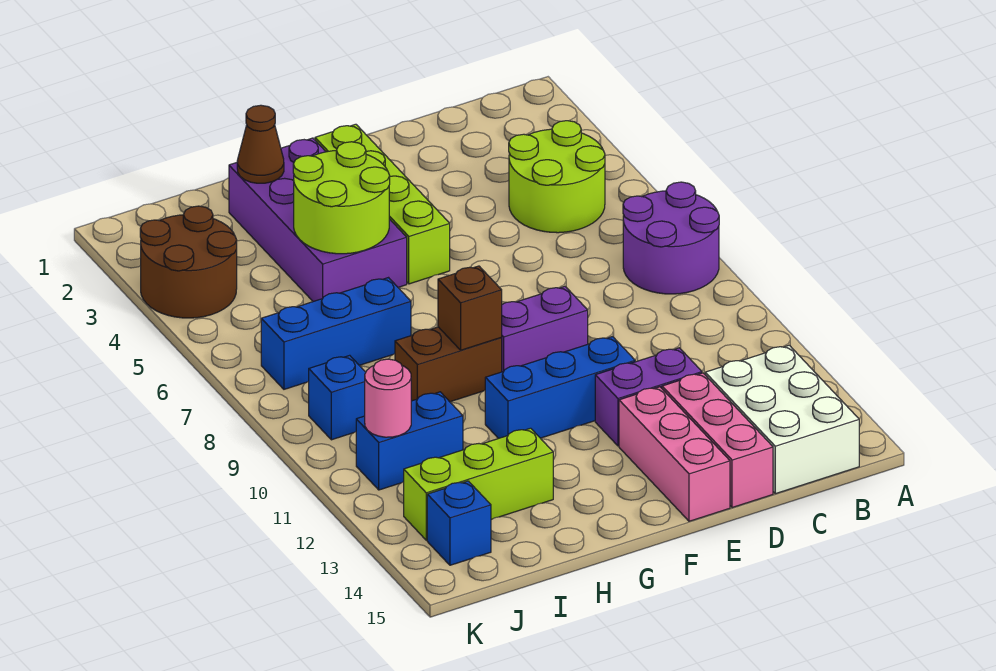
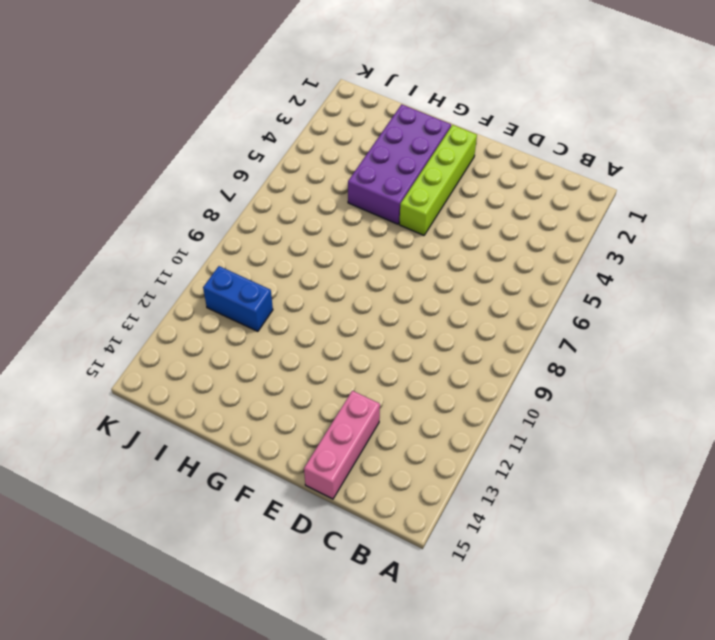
none -> purple round brick A7:B8 level 1
none -> lime round brick B4:C5 level 1
none -> white brick B13:C15 level 1

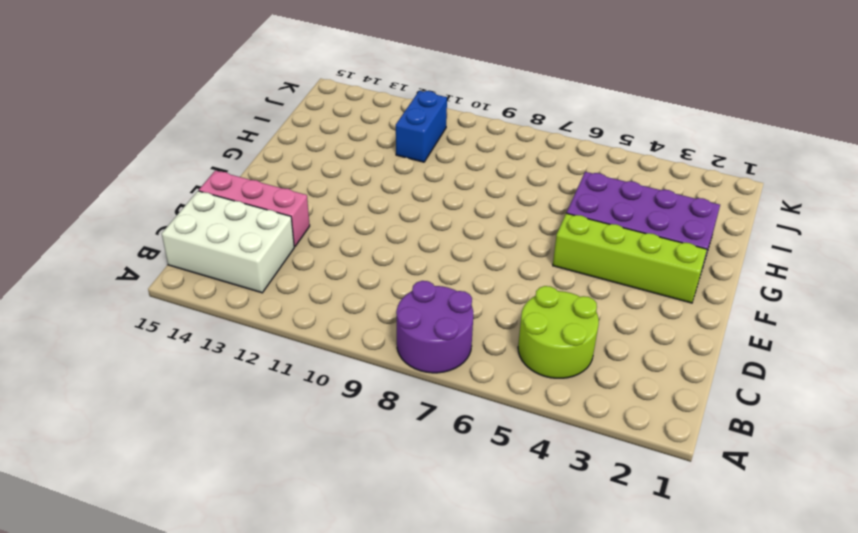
none -> purple brick D12:E12 level 1
none -> purple brick E9:F9 level 1
none -> blue brick E11:G11 level 1

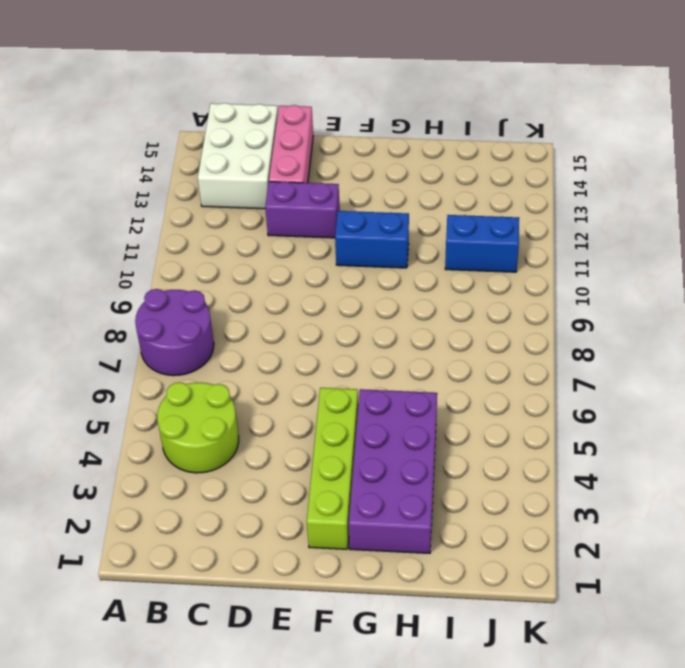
blue brick F11:G11 level 1 -> blue brick E11:G11 level 1
none -> purple brick E9:F9 level 1
none -> pink brick E13:E15 level 1
none -> brown brick G9:H9 level 1

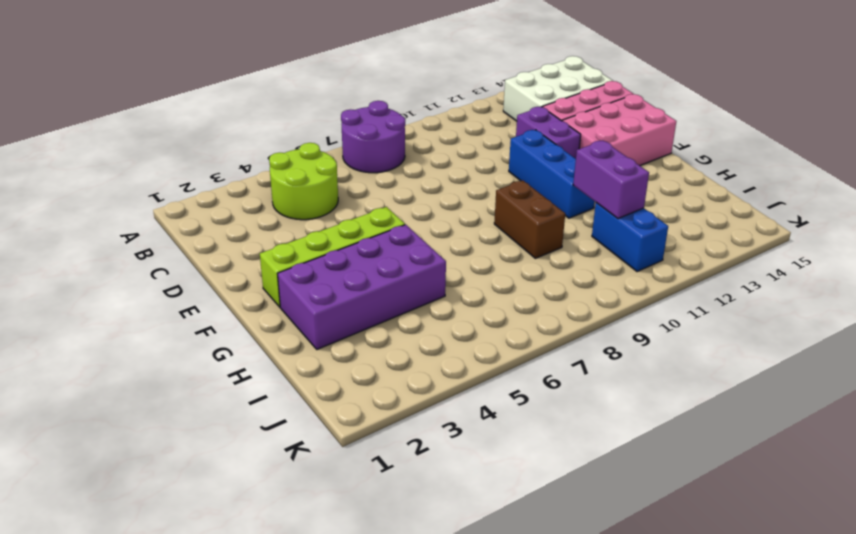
pink brick E13:F15 level 1 -> pink brick E13:E15 level 1
purple brick H11:I11 level 2 -> purple brick E9:F9 level 1
none -> blue brick H7:J7 level 1
none -> lime brick H13:J13 level 1
none -> brown round brick J3:K4 level 1

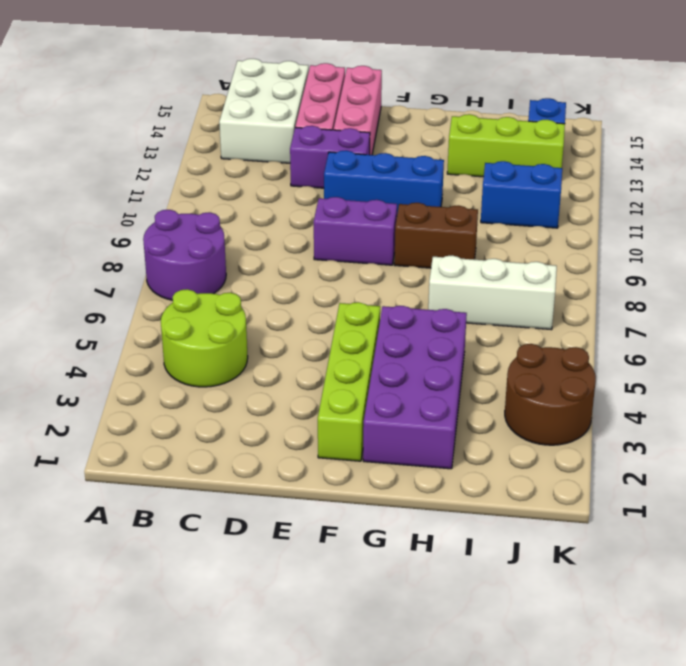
white brick H7:J7 level 1 -> blue brick H7:J7 level 1
none -> blue brick J9 level 1
none -> lime round brick G4:H5 level 2
none -> brown brick G9 level 2

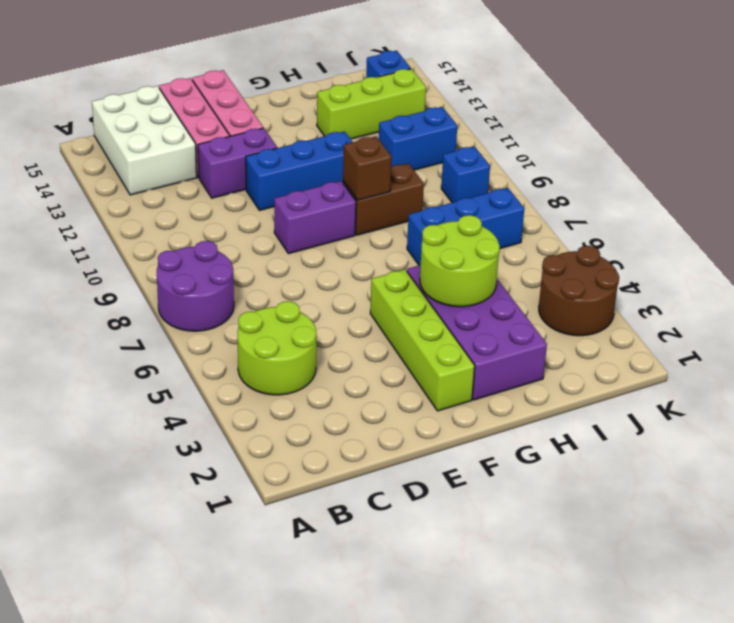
none -> brown cone H2 level 2
none -> pink round brick J11 level 2

